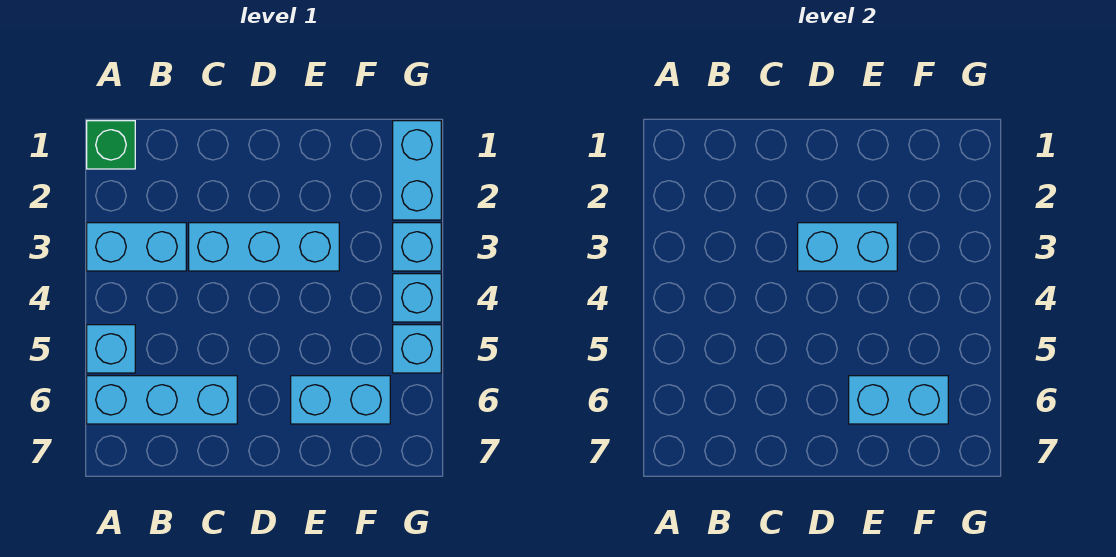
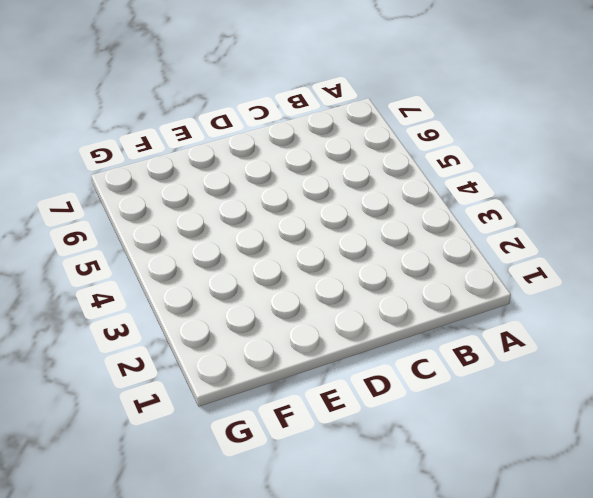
none -> green brick A1 level 1
none -> cyan brick A3:B3 level 1
none -> cyan brick A5 level 1

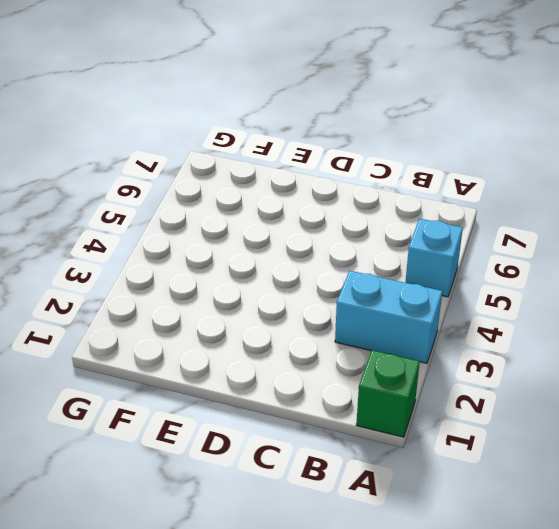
none -> cyan brick A6:C6 level 1
none -> cyan brick C3:E3 level 1
none -> cyan brick E6:F6 level 1

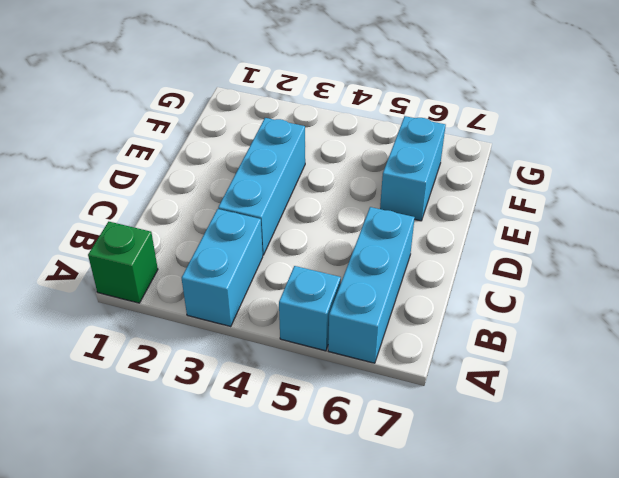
none -> cyan brick G1:G2 level 1
none -> cyan brick G3 level 1
none -> cyan brick G4 level 1

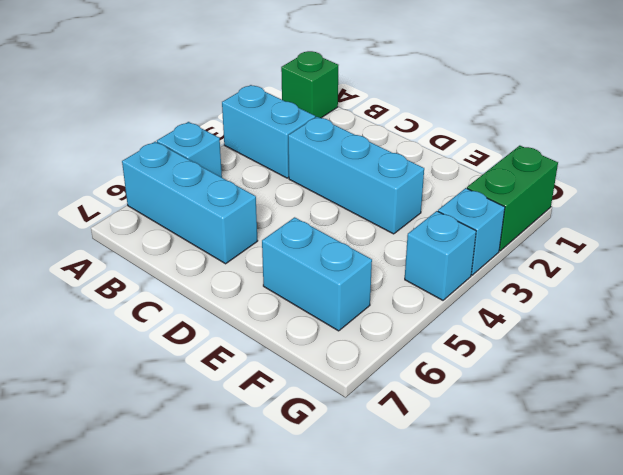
green brick G1:G2 level 1 -> cyan brick G1:G2 level 1
none -> cyan brick G5 level 1
none -> cyan brick D3:E3 level 2
none -> cyan brick E6:F6 level 2

